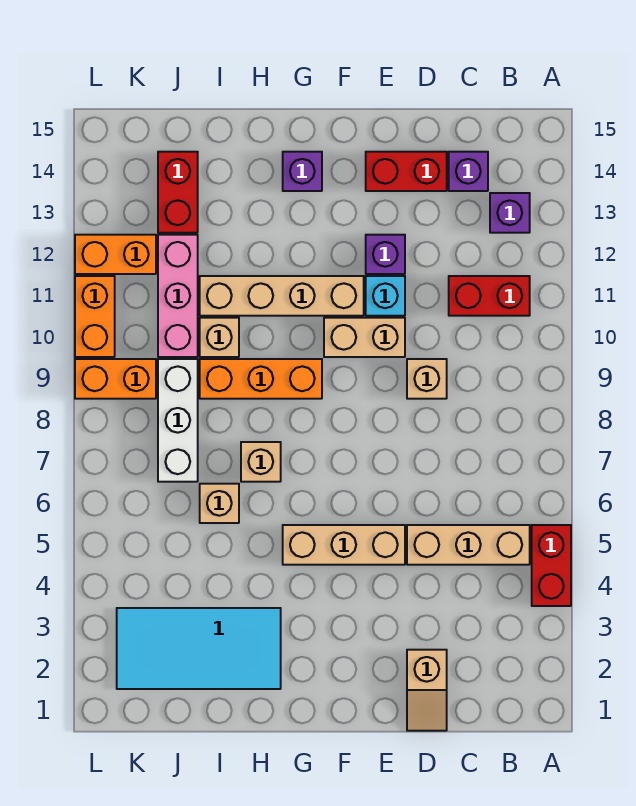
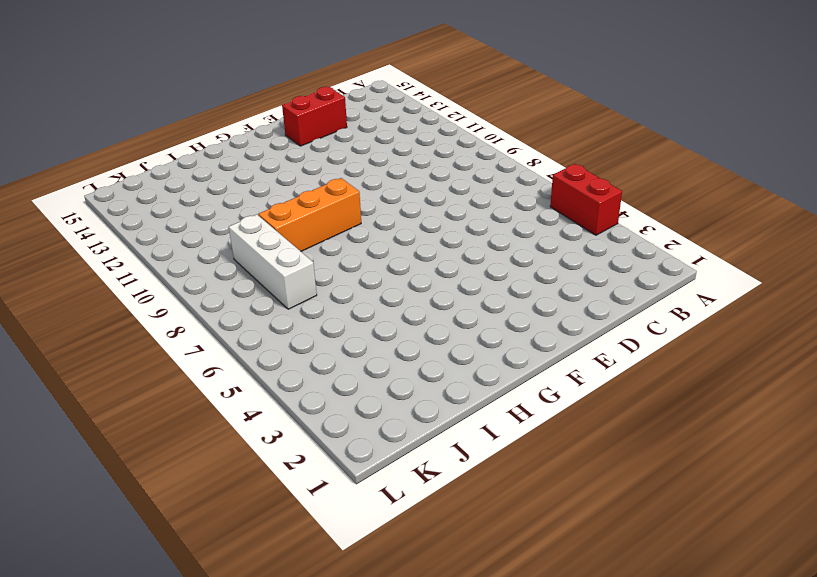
none -> tan brick B5:D5 level 1
none -> red brick B11:C11 level 1
none -> purple brick B13 level 1

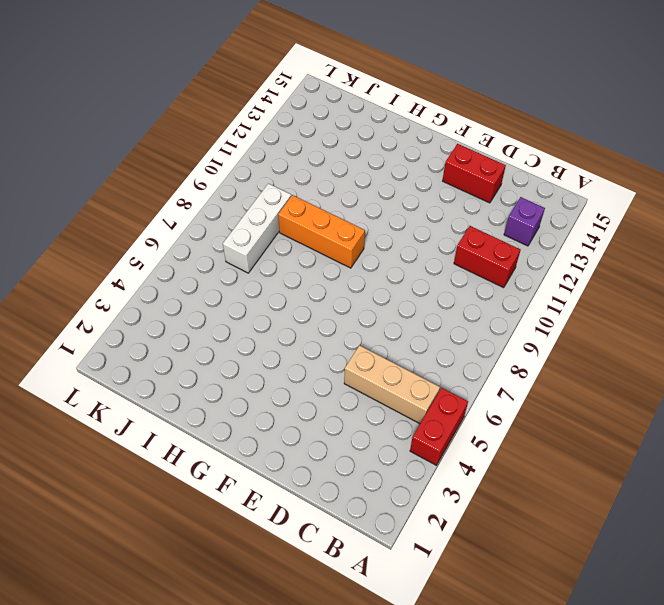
none -> purple brick C14 level 1
none -> tan slope D1:D2 level 1 top 2
none -> tan brick D9 level 1

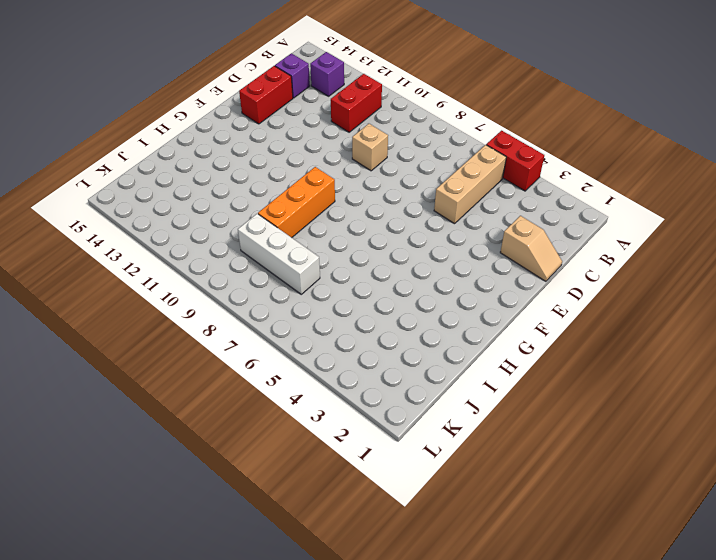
none -> tan brick E5:G5 level 1
none -> tan brick E10:F10 level 1
none -> cyan brick E11 level 1

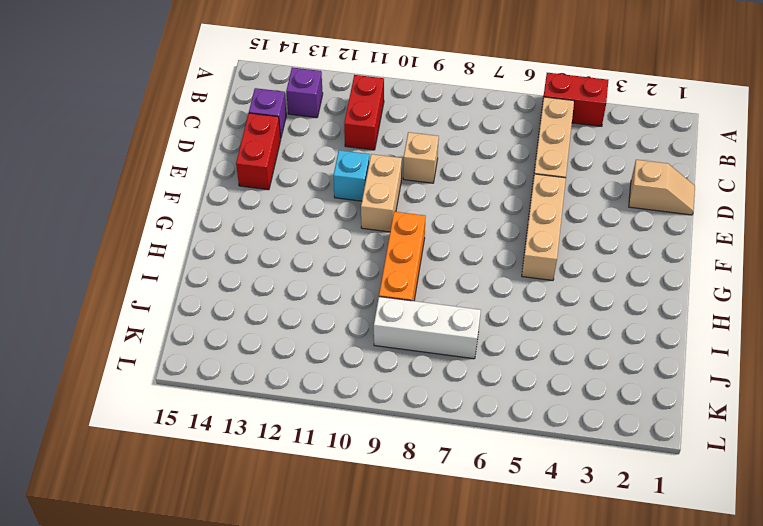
none -> purple brick E12 level 1
none -> tan brick F11:I11 level 1
none -> purple brick G14 level 1

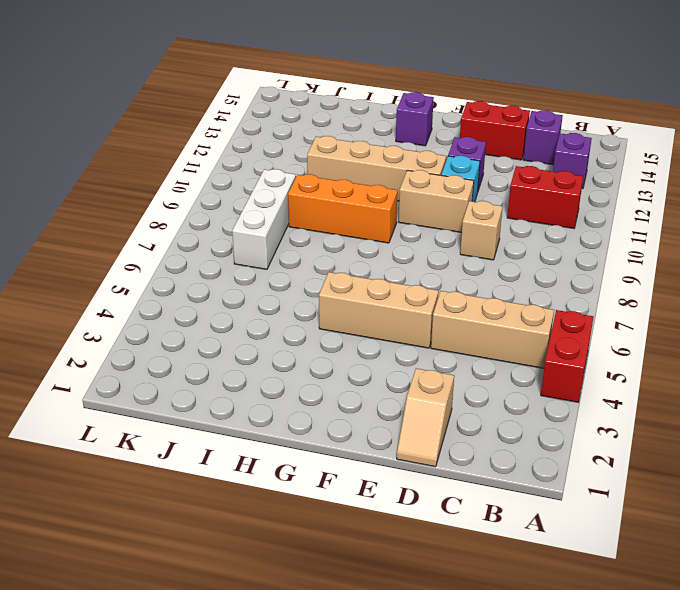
none -> cyan tile H2:K3 level 1
none -> tan brick H7 level 1
none -> tan brick I6 level 1

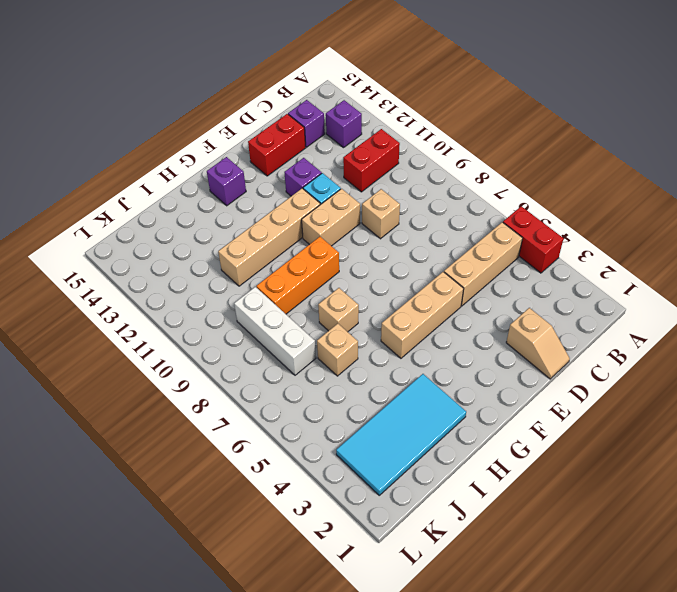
none -> tan brick I10 level 1
none -> pink brick J10:J12 level 1
none -> red brick J13:J14 level 1

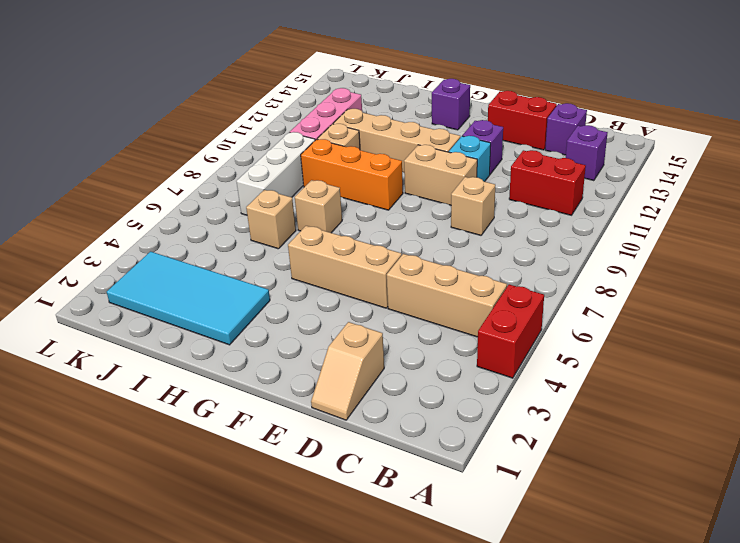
none -> red brick J13:J14 level 1
none -> orange brick K9:L9 level 1
none -> orange brick K12:L12 level 1

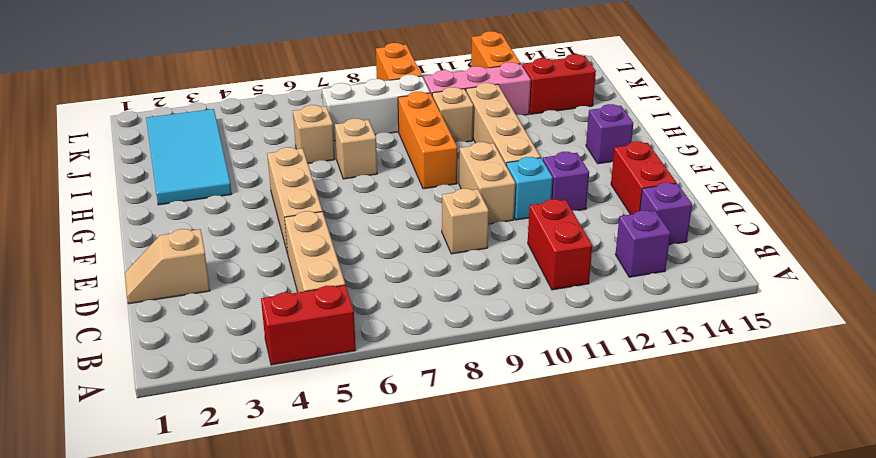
none -> orange brick L10:L11 level 1

